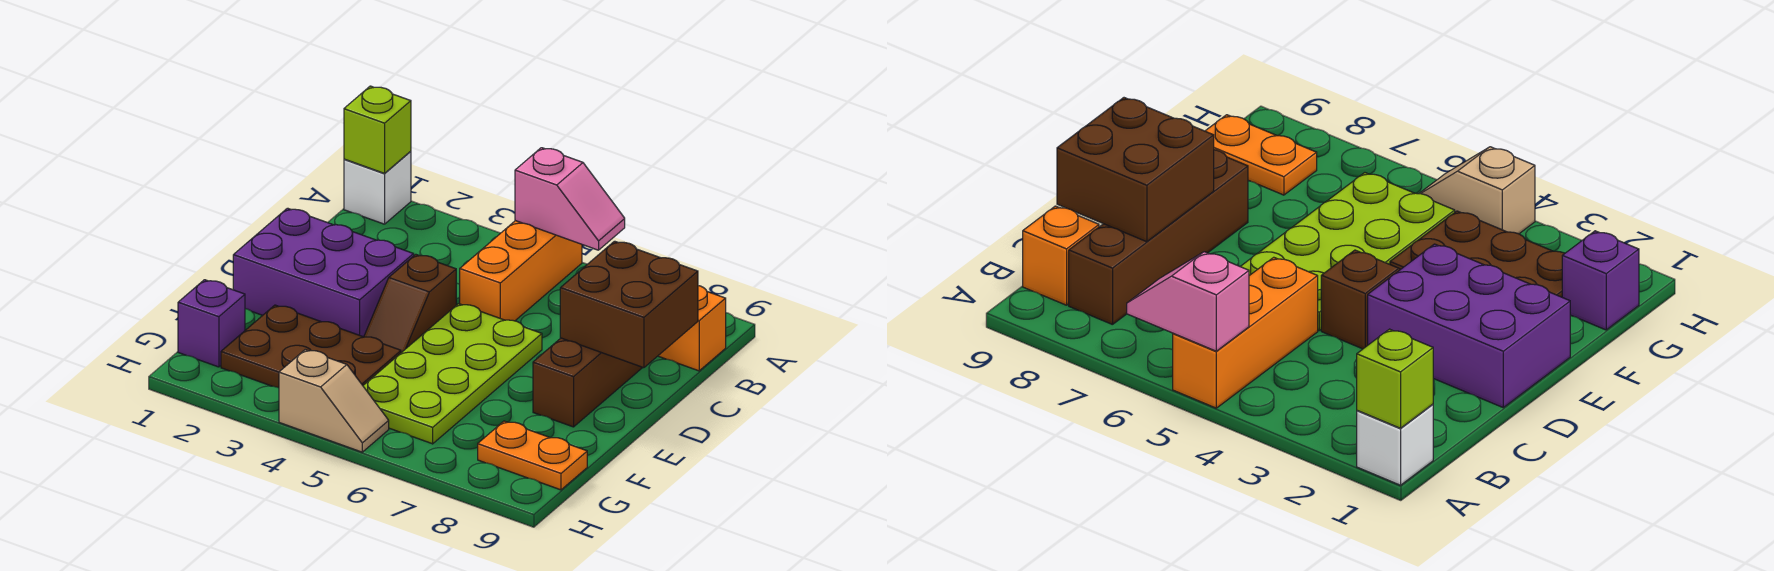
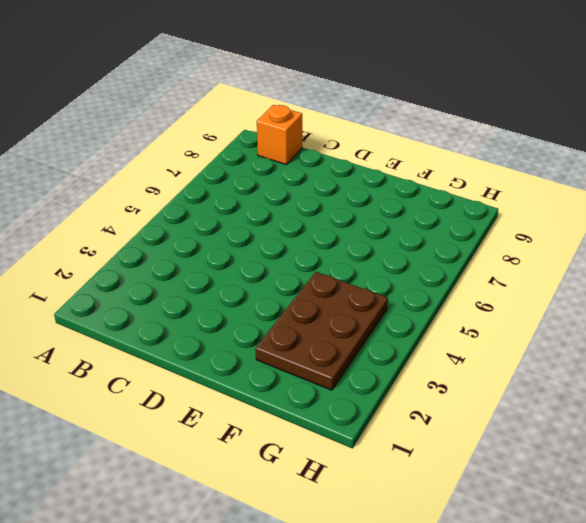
none -> white brick A1 level 1
none -> orange brick A5:C5 level 1
none -> brown brick B8:E8 level 1

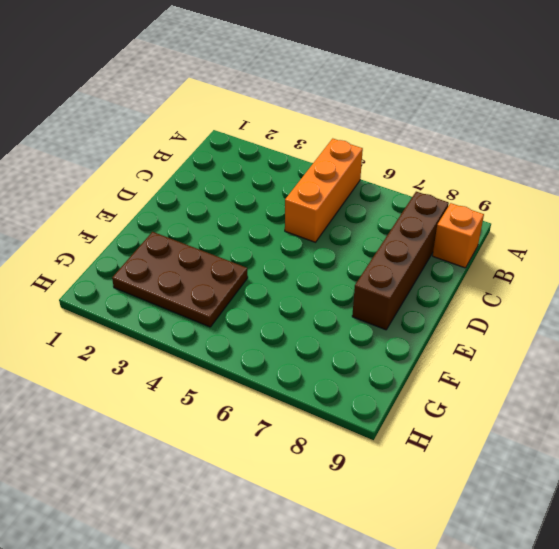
none -> white brick A1 level 1
none -> purple brick D1:E3 level 1
none -> brown slope D4:E4 level 1 top D

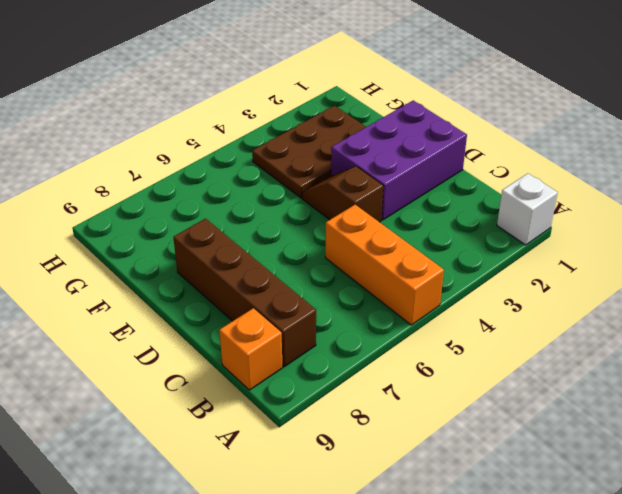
none -> lime plate D5:G6 level 1
none -> purple brick G1 level 1
none -> orange plate G8:G9 level 1

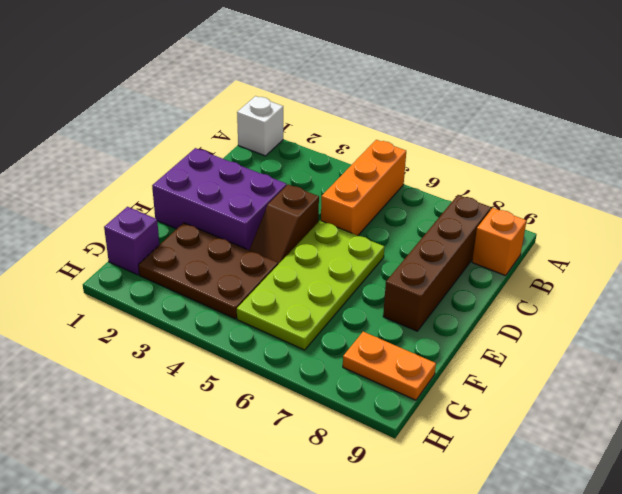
none -> tan slope H4:H5 level 1 top 4
none -> lime brick A1 level 2
none -> pink slope A5:A6 level 2 top 5

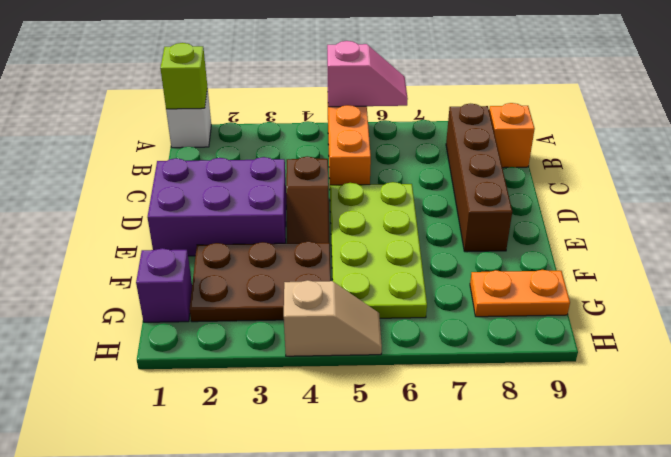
none -> brown brick C8:D9 level 2

